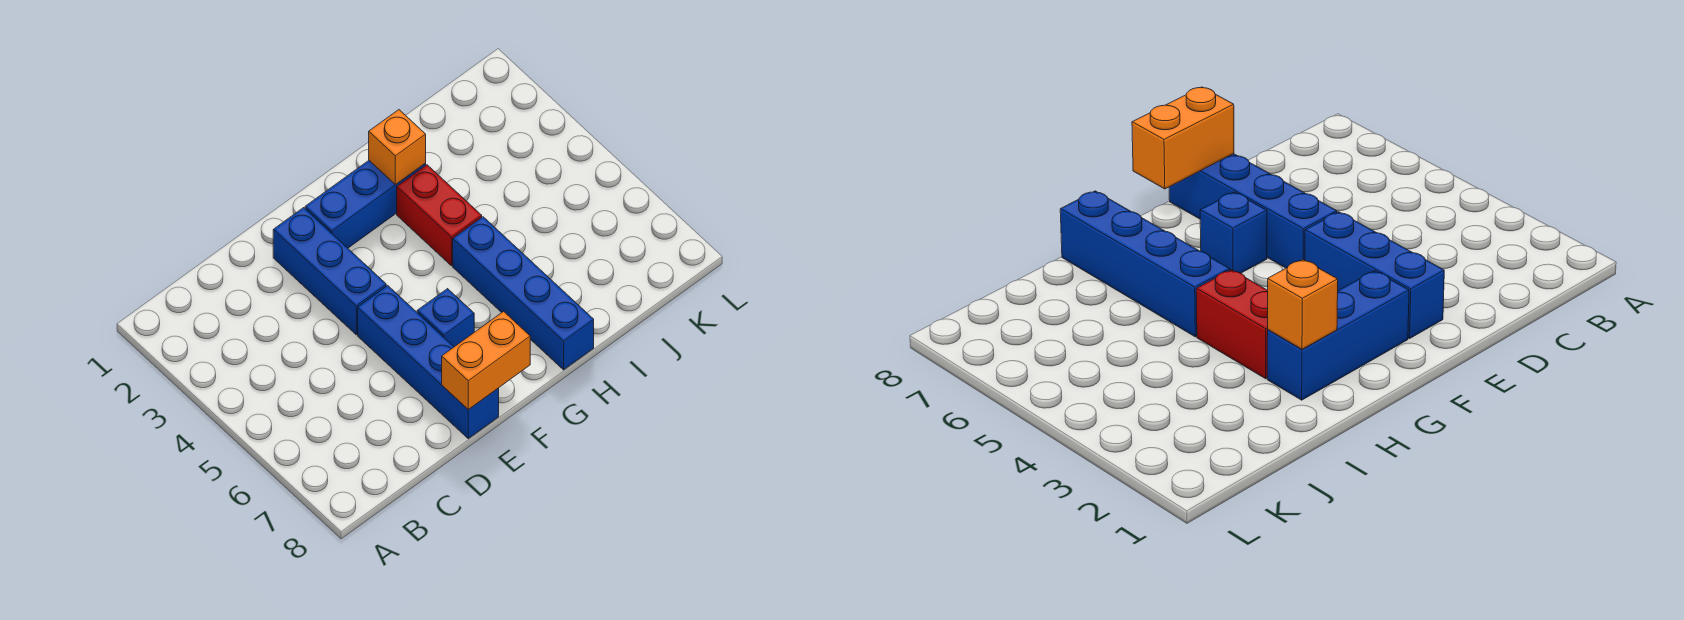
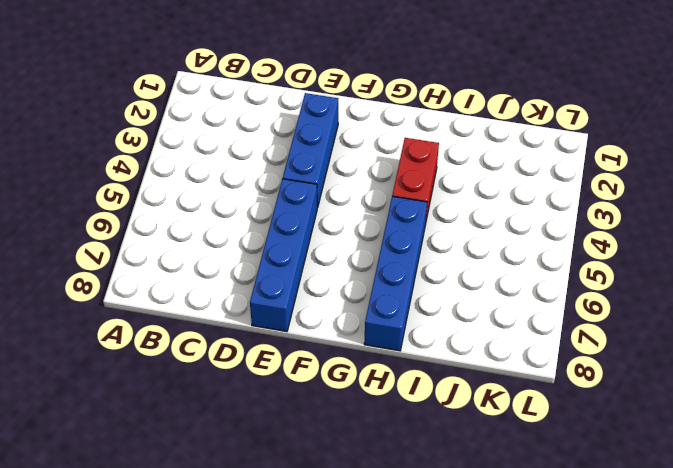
none -> blue brick F2:H2 level 1
none -> blue brick F6 level 1

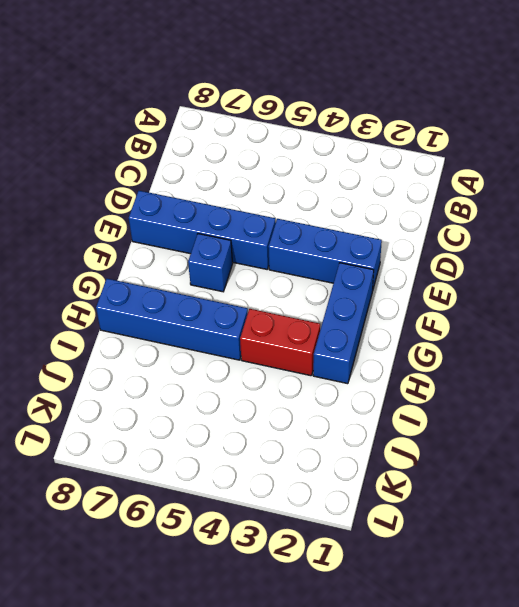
none -> orange brick E8:F8 level 2
none -> orange brick H2 level 2

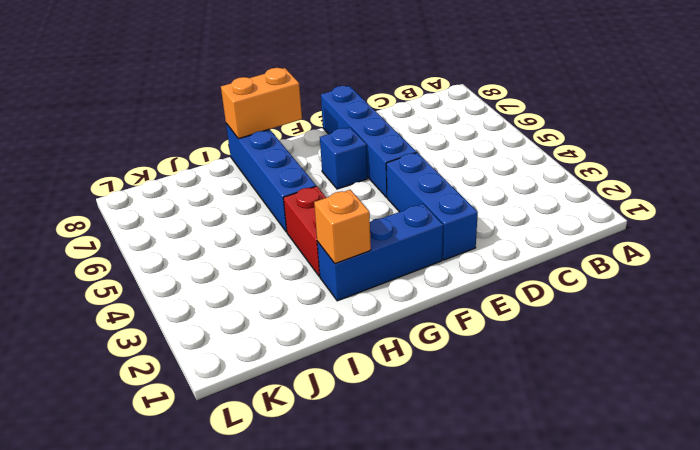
orange brick G8:H8 level 2 -> orange brick E8:F8 level 2

